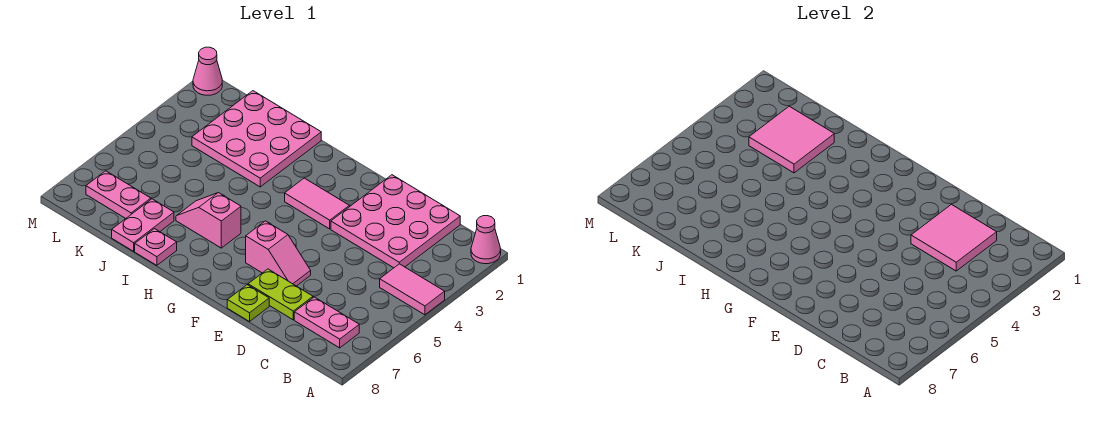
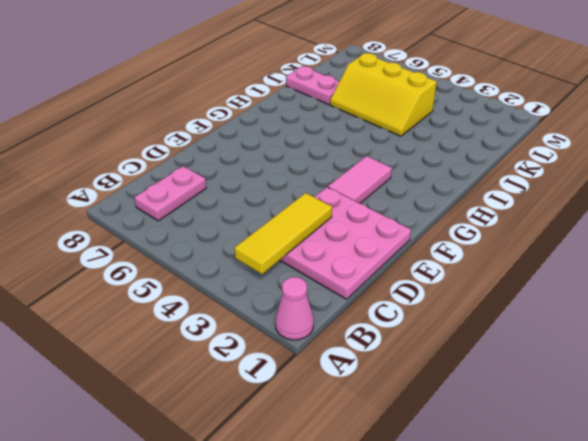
yellow tile B3:D3 level 2 -> pink tile C2:D3 level 2
yellow slope J4:K6 level 1 top K -> none
none -> pink tile A4:B4 level 1
none -> lime plate D7:E7 level 1
none -> pink slope E6:F6 level 1 top F

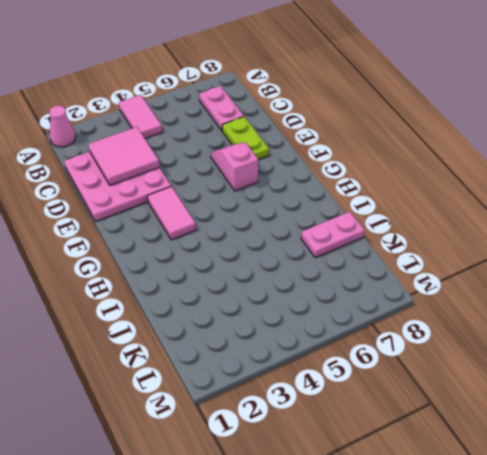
none -> lime plate E8 level 1
none -> pink slope H6:I6 level 1 top H
none -> pink plate I1:K3 level 1

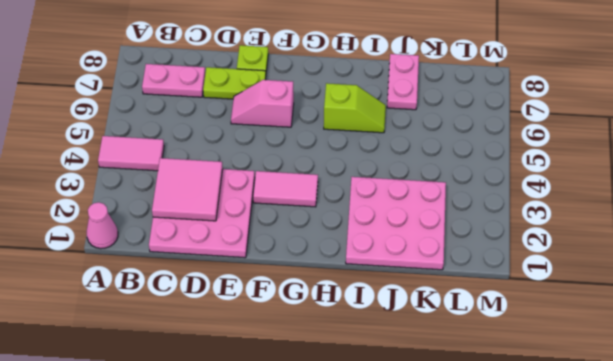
lime slope H6:I6 level 1 top H -> pink slope H6:I6 level 1 top H
none -> pink plate I8 level 1
none -> pink plate K7:L7 level 1
none -> pink cone M1 level 1

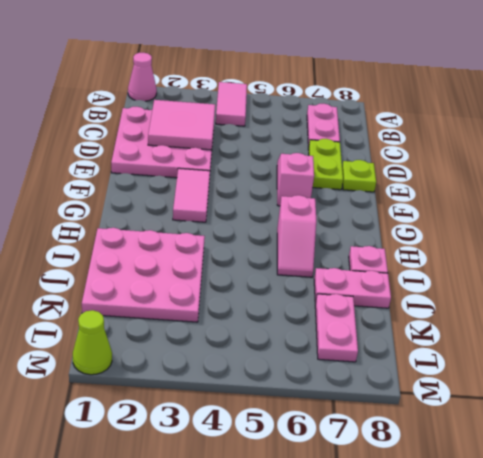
lime cone M1 level 1 -> pink cone M1 level 1
none -> pink tile J2:K3 level 2

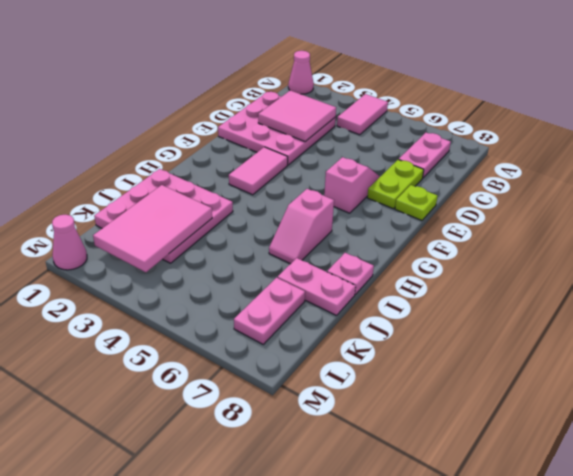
pink tile J2:L3 level 2 -> pink tile J2:K3 level 2

